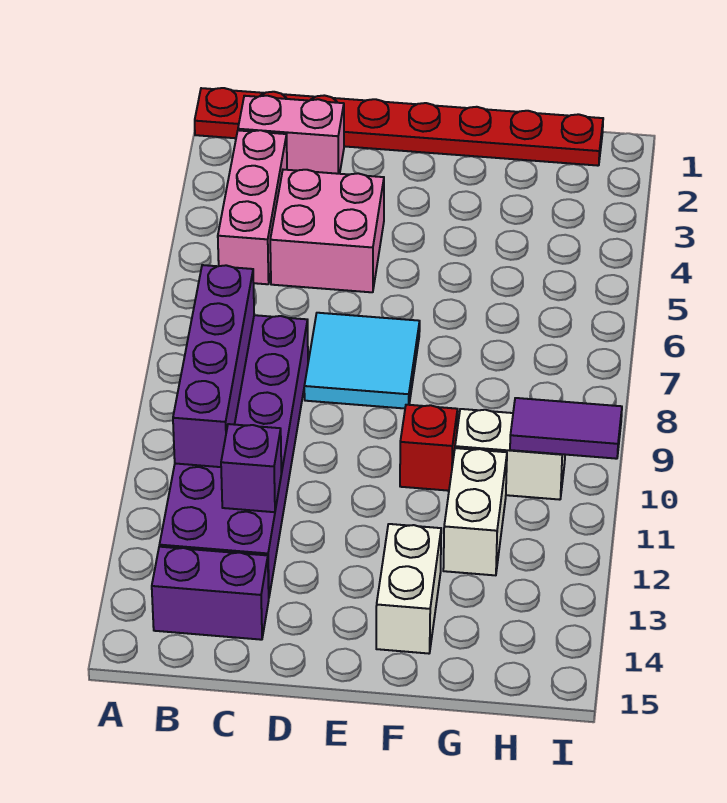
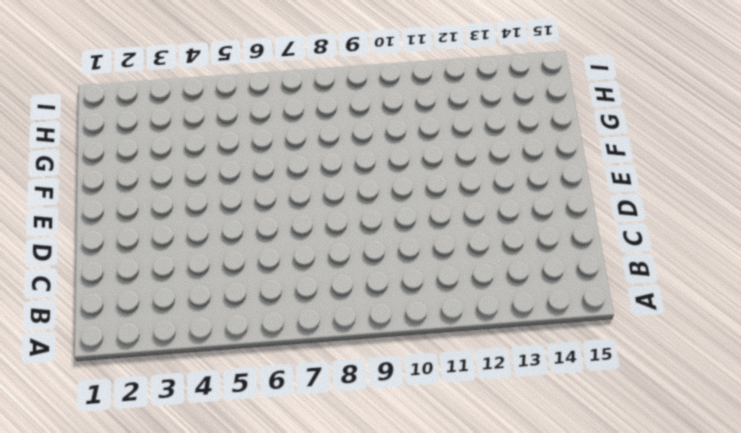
none -> red plate A1:H1 level 1
none -> pink brick B2:C2 level 1
none -> pink brick B3:B5 level 1

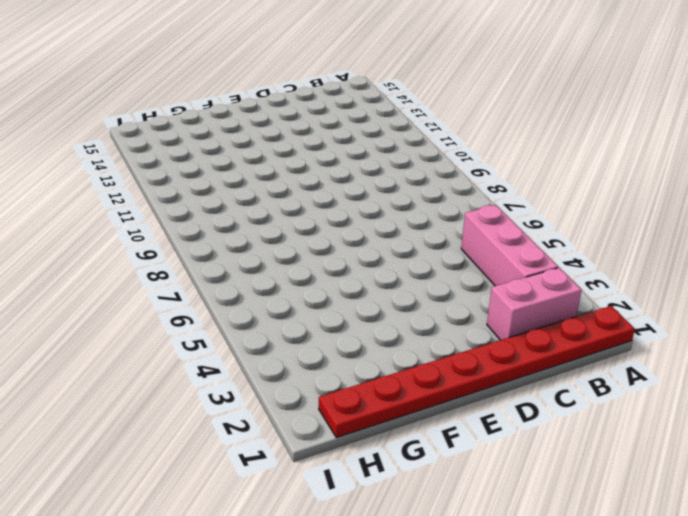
none -> purple brick B8:C13 level 1
none -> purple brick B14:C14 level 1
none -> pink brick C4:D5 level 1

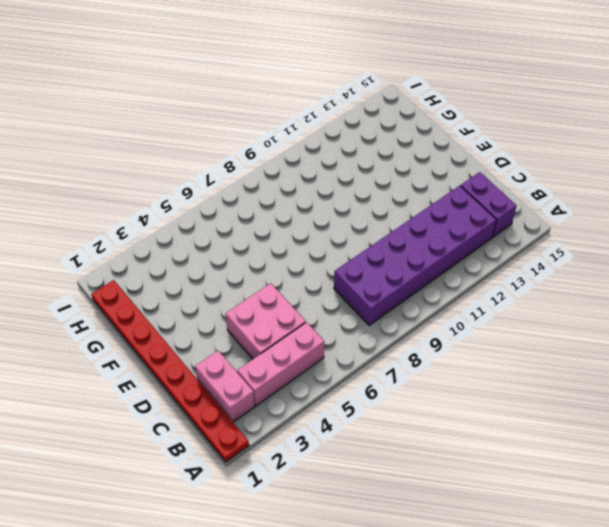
none -> cyan tile D7:E8 level 1
none -> red brick F10 level 1
none -> white brick F13:F14 level 1

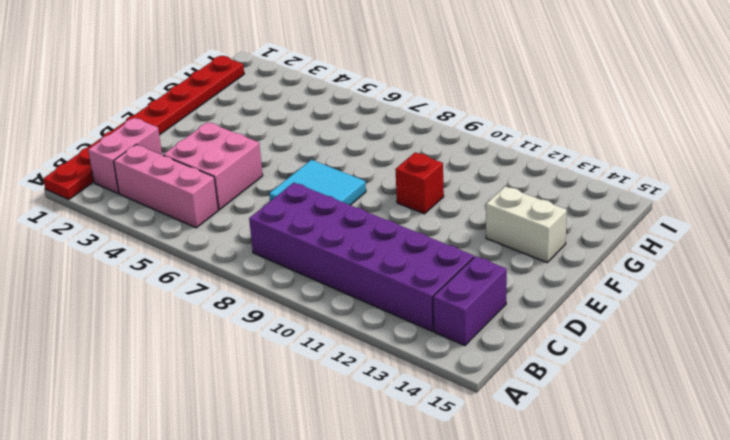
none -> white brick G10:H10 level 1
none -> white brick G11:G12 level 1
none -> purple brick B8:B11 level 2

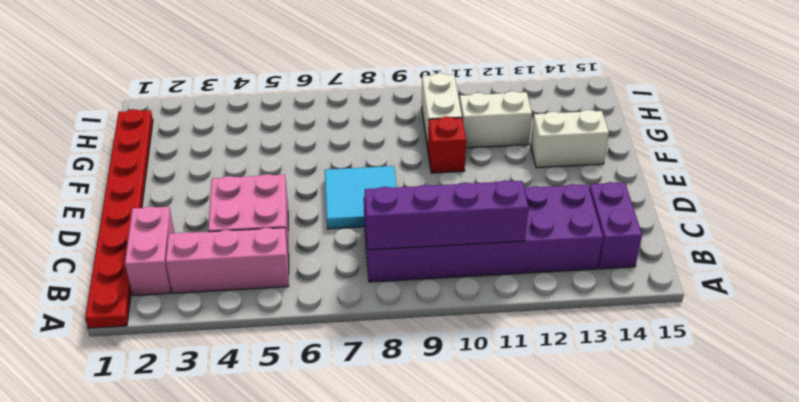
none -> purple brick C12 level 2
none -> purple tile H10:I10 level 2

